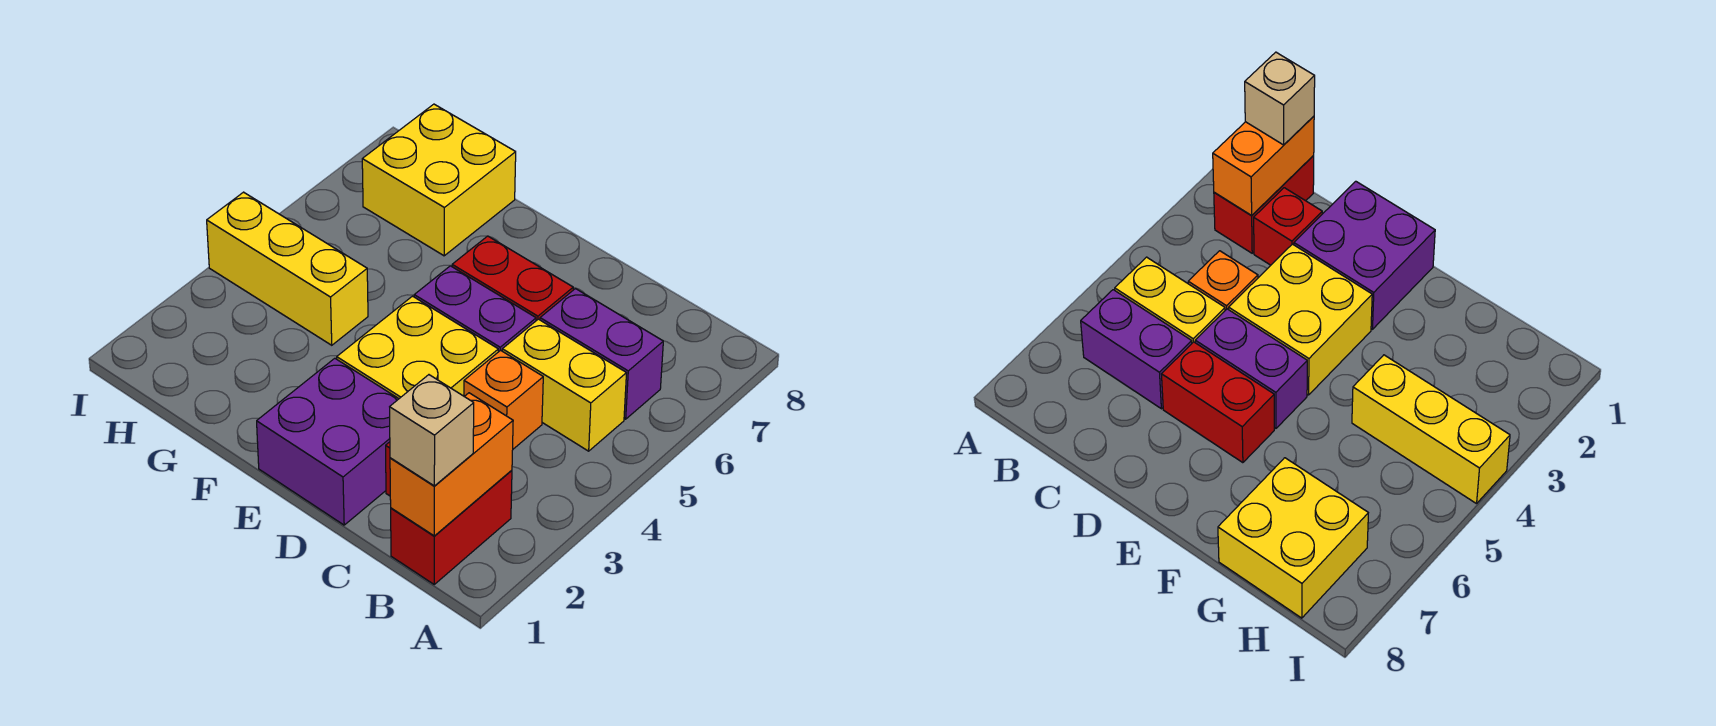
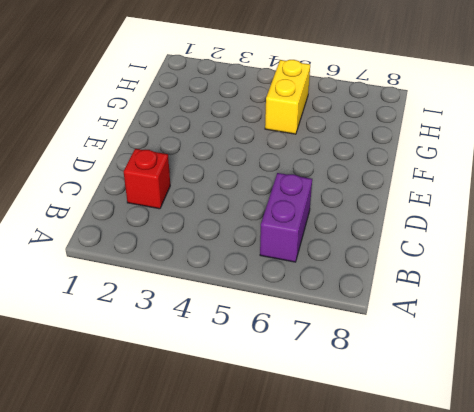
yellow brick G5:H5 level 1 -> yellow brick B5:C5 level 1
none -> red brick B1:B2 level 1
none -> orange brick C4 level 1
none -> purple brick D1:E2 level 1

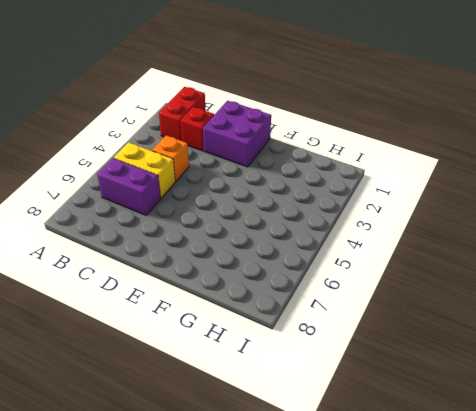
none -> yellow brick D3:E4 level 1
none -> purple brick D5:E5 level 1
none -> red brick D6:E6 level 1

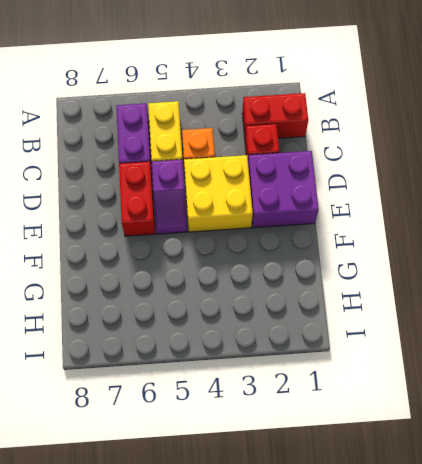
purple slope D5:E5 level 1 top D -> purple brick D5:E5 level 1
none -> yellow brick G4:I4 level 1
none -> yellow brick G7:H8 level 1
none -> orange brick B1:B2 level 2

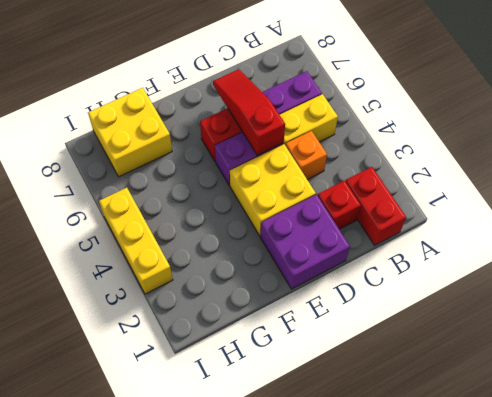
red slope D5:D7 level 2 top 5 -> none
yellow brick I3:I5 level 1 -> yellow brick G4:I4 level 1
none -> orange brick B1:B2 level 2
none -> tan brick B1 level 3

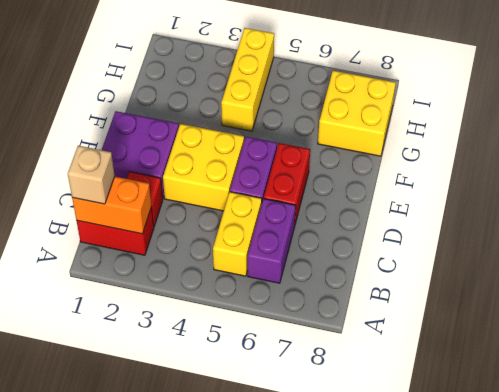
none -> orange brick C4 level 1

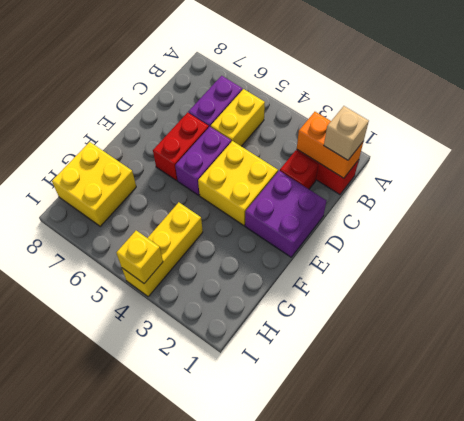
yellow brick I4 level 2 -> none
none -> orange brick C4 level 1

